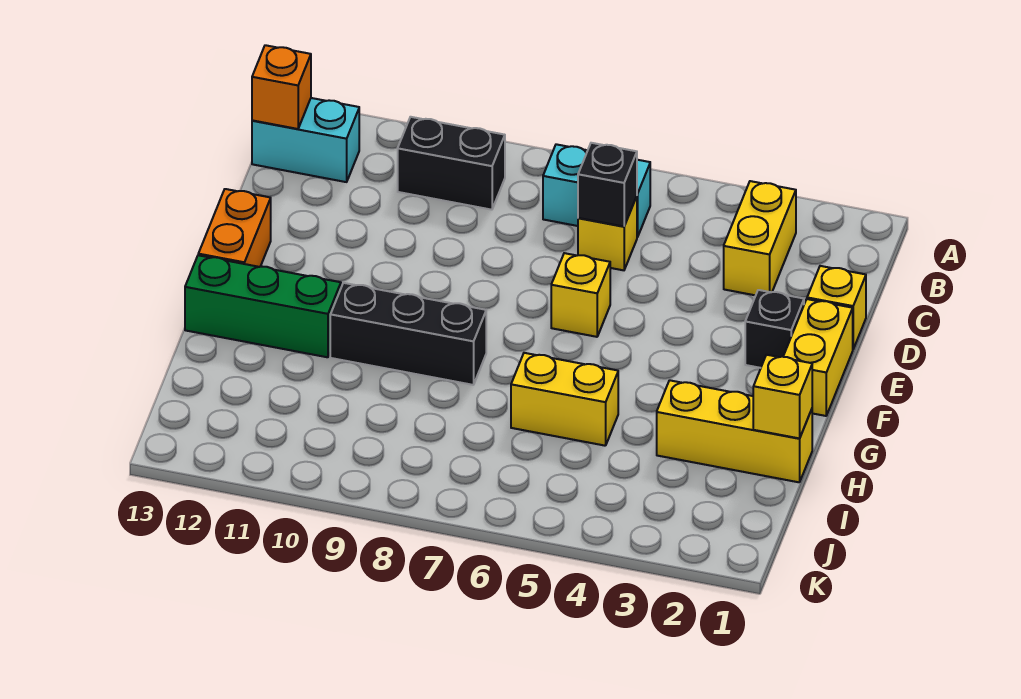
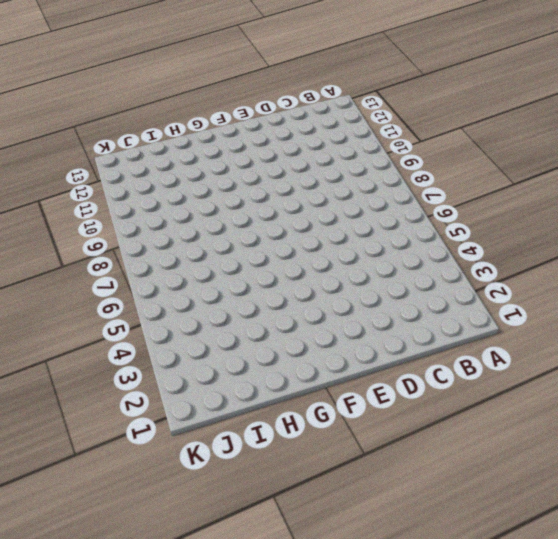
none -> yellow brick B3:C3 level 1
none -> cyan brick B6:B7 level 1
none -> black brick B9:B10 level 1

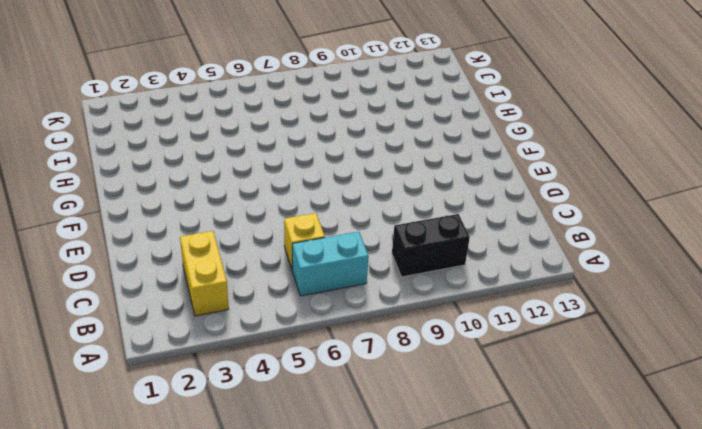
none -> cyan brick B12:B13 level 1
none -> yellow brick D1 level 1
none -> yellow brick E1:F1 level 1

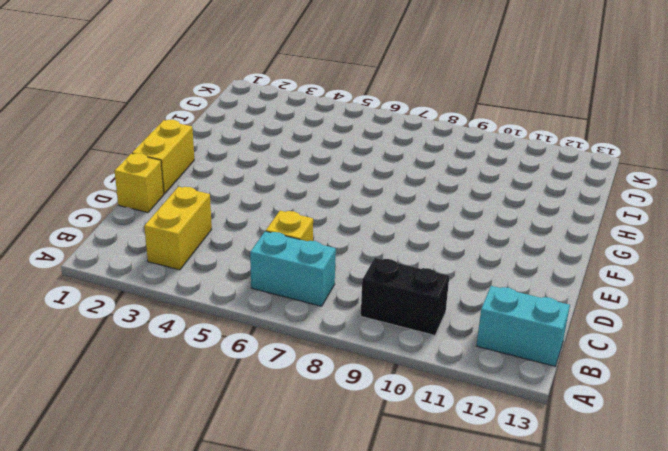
none -> black brick E2 level 1
none -> yellow brick E6 level 1
none -> orange brick E13:F13 level 1

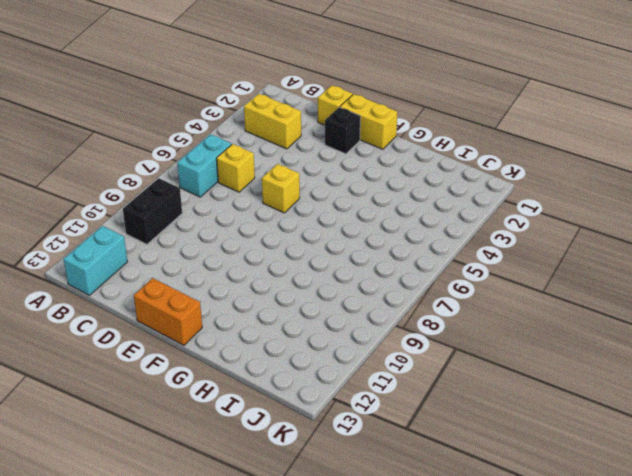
none -> black brick G8:G10 level 1
none -> green brick G11:G13 level 1
none -> yellow brick H1:H3 level 1

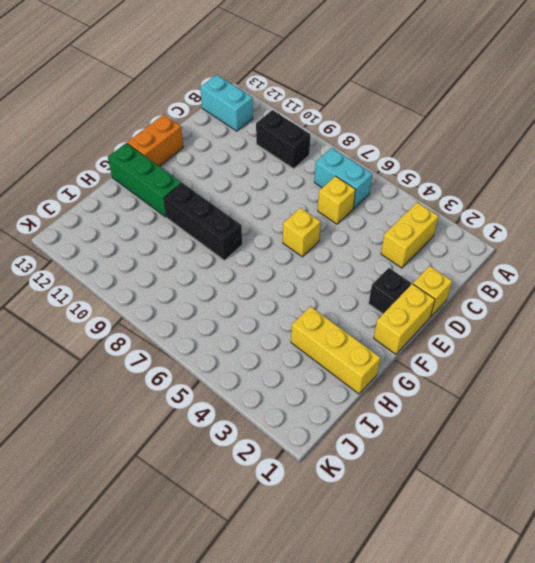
none -> yellow brick H5:H6 level 1
none -> orange brick B13 level 2
none -> black brick C6 level 2

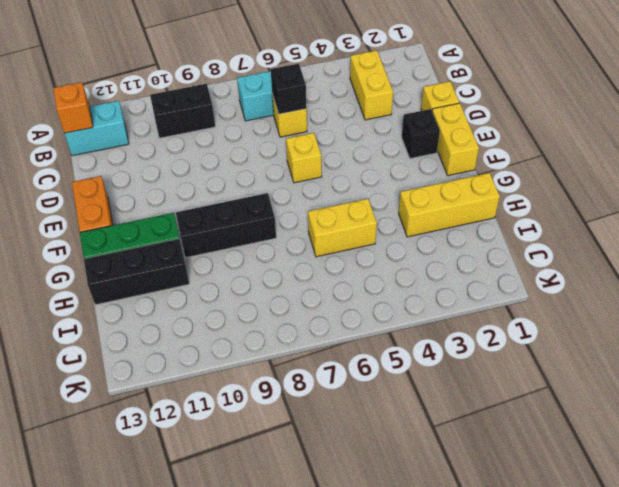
black brick H11:H13 level 1 -> none
none -> yellow brick H1 level 2

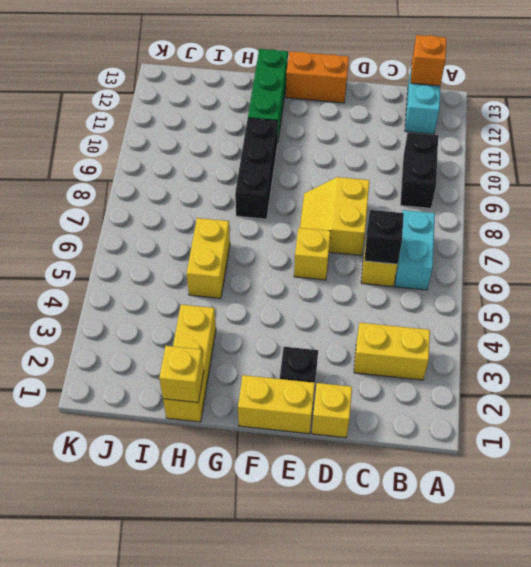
yellow slope D7:E8 level 1 top D -> none

